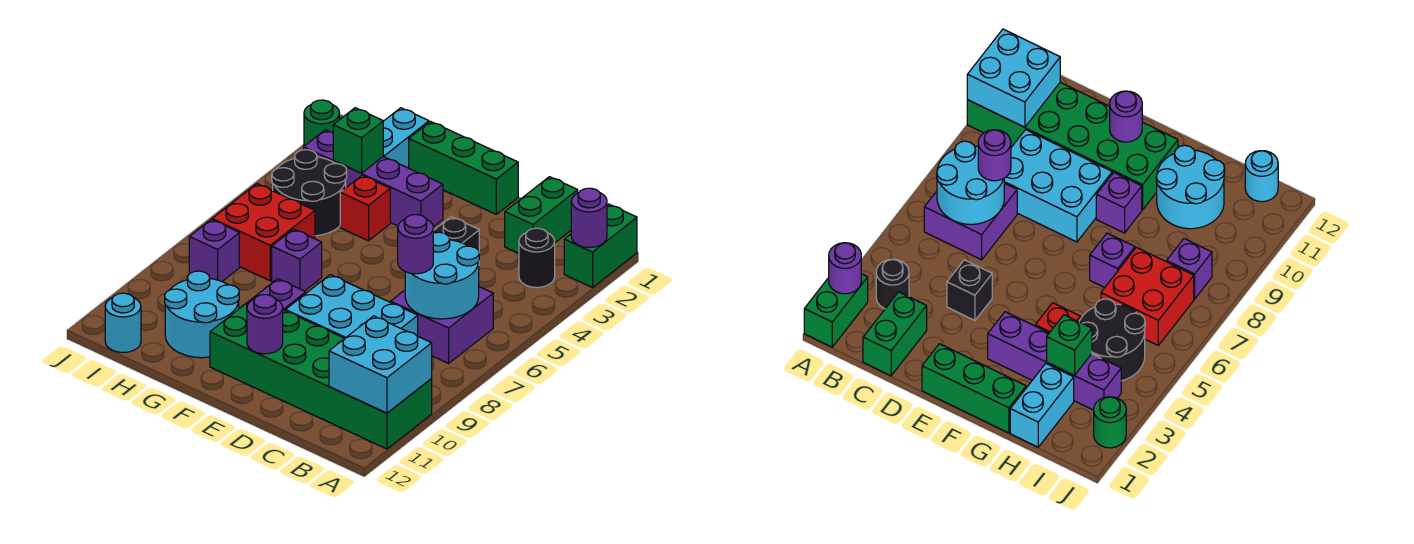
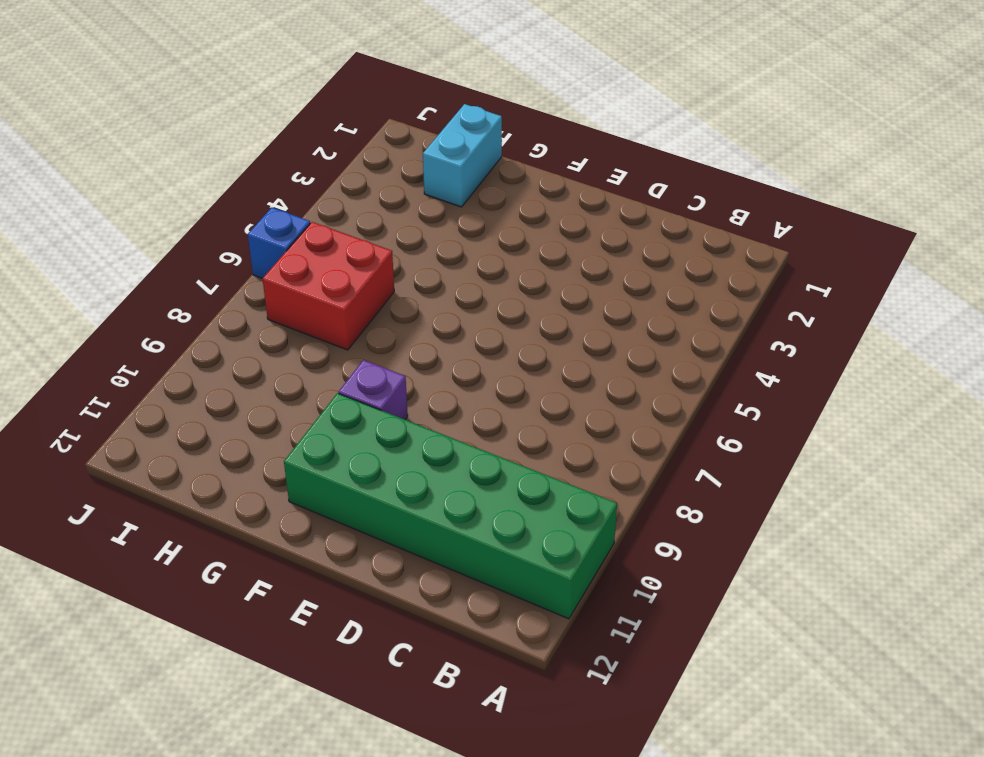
blue brick J6 level 1 -> none
none -> green brick A1:A2 level 1
none -> black round brick B3 level 1
none -> purple brick B6:C7 level 1

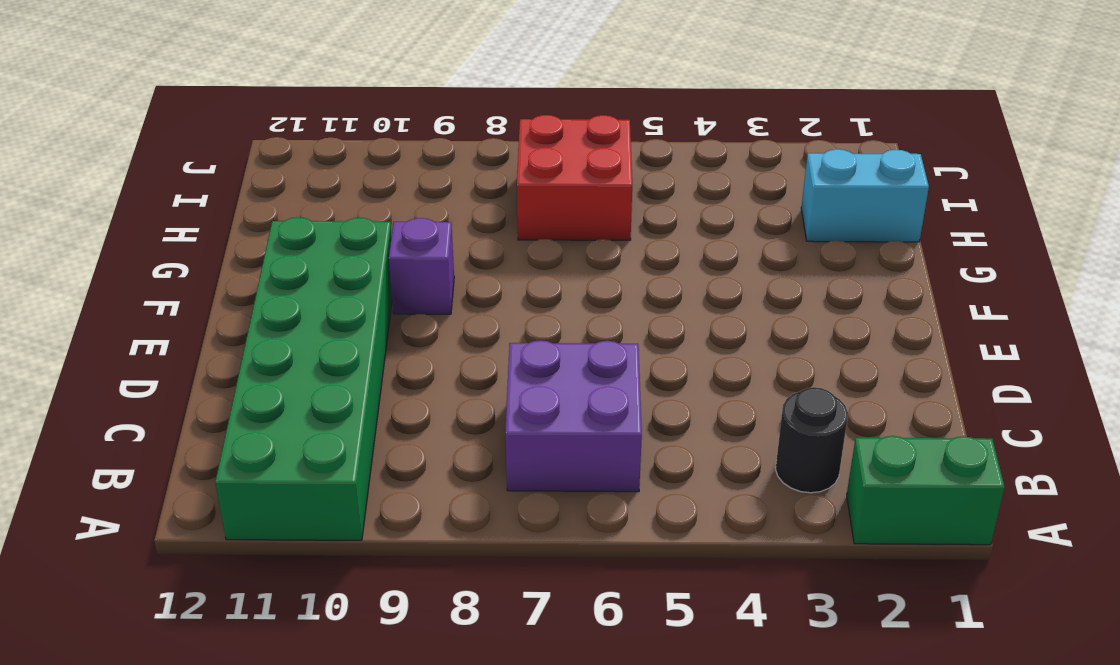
none -> green brick C1:C2 level 1
none -> cyan brick C8:E9 level 1
none -> black brick D4 level 1

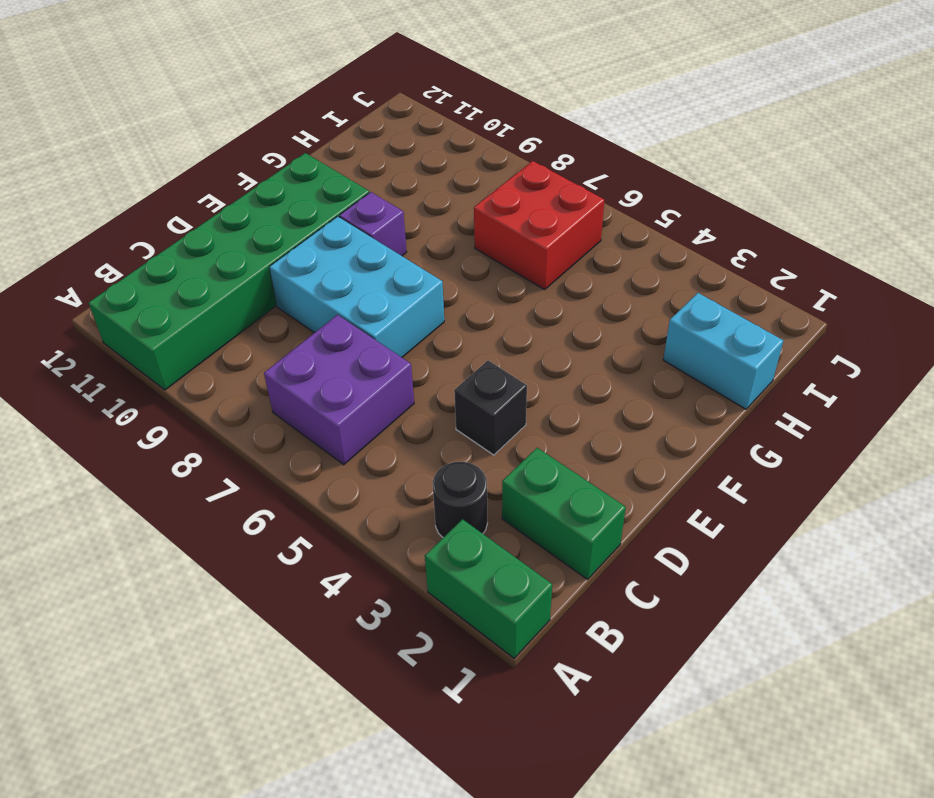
cyan brick D7:E9 level 1 -> cyan brick C8:E9 level 1
none -> green brick E1:G1 level 1
none -> purple brick F3:I3 level 1
none -> red brick G4 level 1

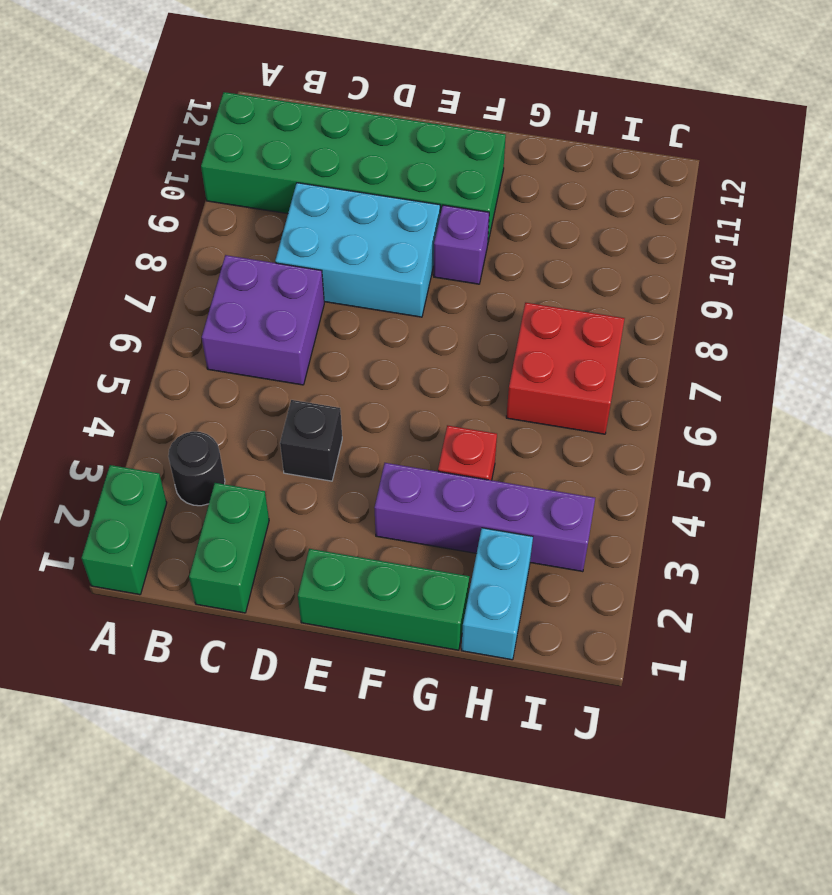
none -> purple brick G7 level 1
none -> cyan round brick G10:H11 level 1
none -> black round brick H4:I5 level 1

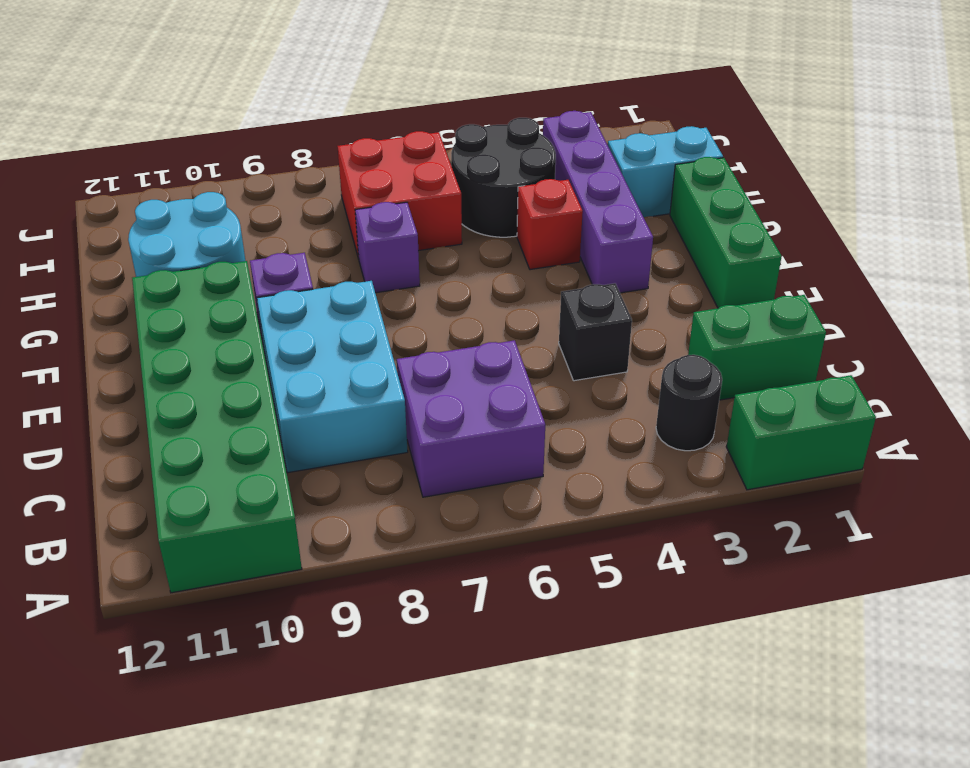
none -> purple brick I8 level 1
none -> cyan round brick I12 level 1
none -> green round brick J2 level 1

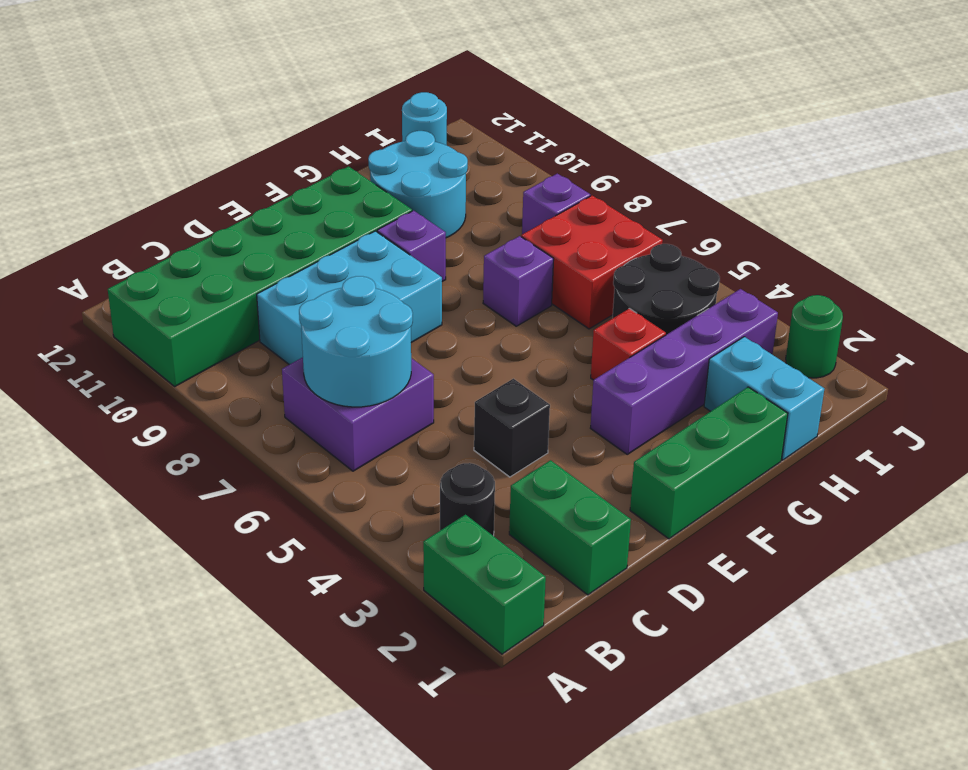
none -> purple round brick A2 level 2
none -> cyan brick A10:B11 level 2
none -> purple round brick E11 level 2

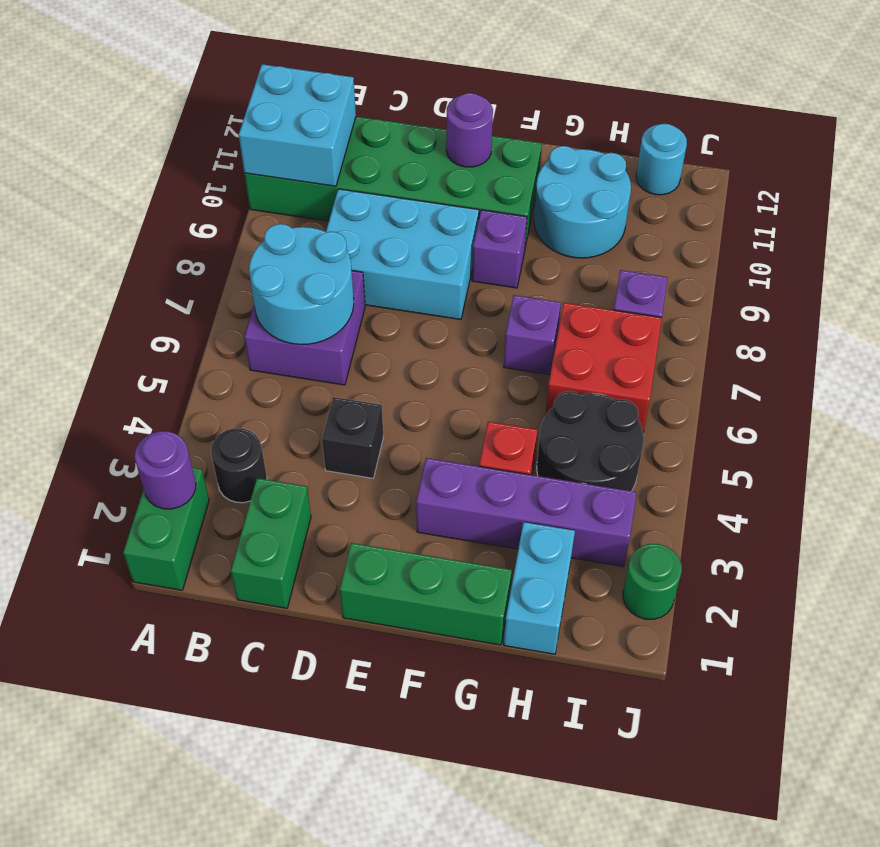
none -> green brick H3 level 2
none -> purple round brick C7 level 3

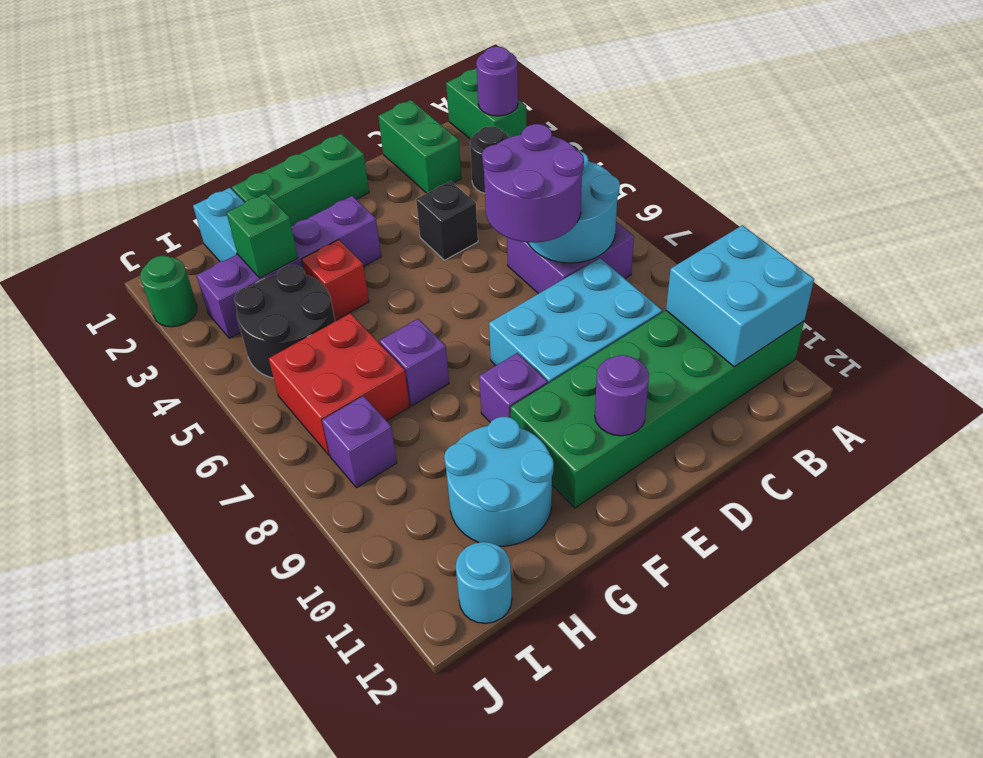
purple round brick C6:D7 level 3 -> purple round brick C7 level 3

